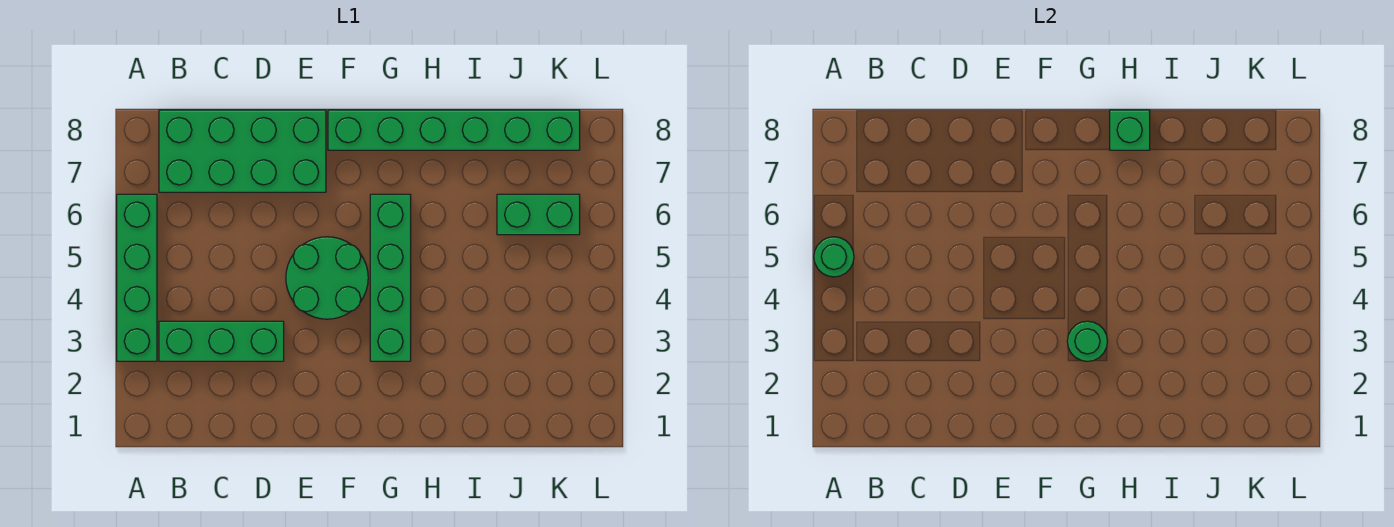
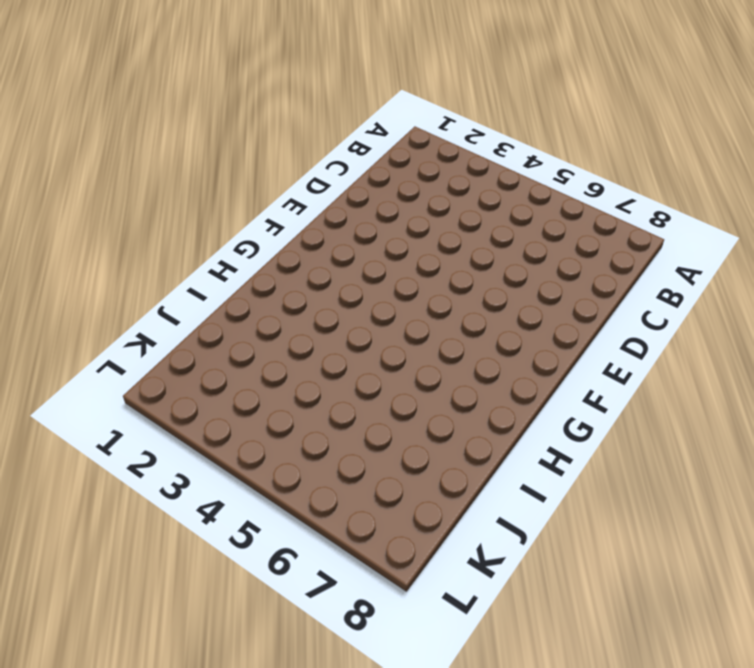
none -> green brick A3:A6 level 1
none -> green brick B3:D3 level 1

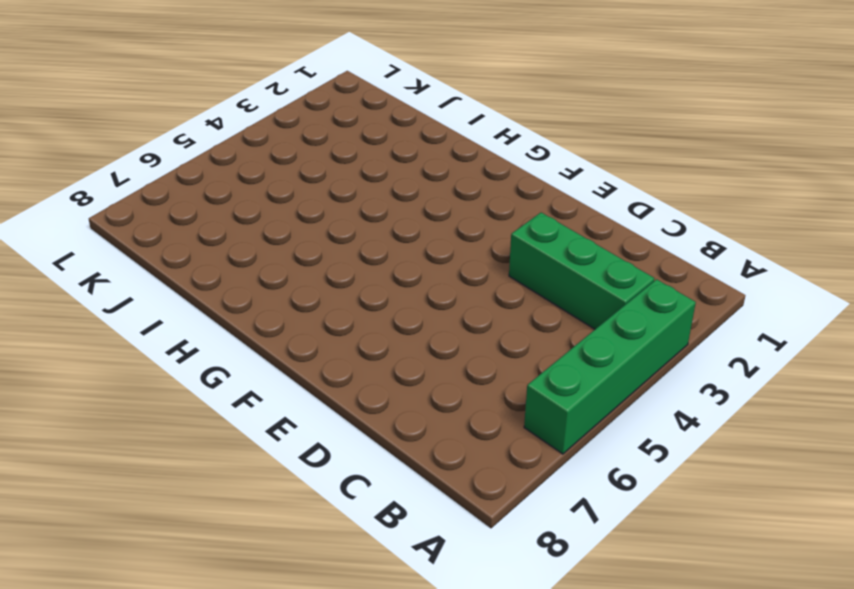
none -> green brick B7:E8 level 1
none -> green round brick E4:F5 level 1

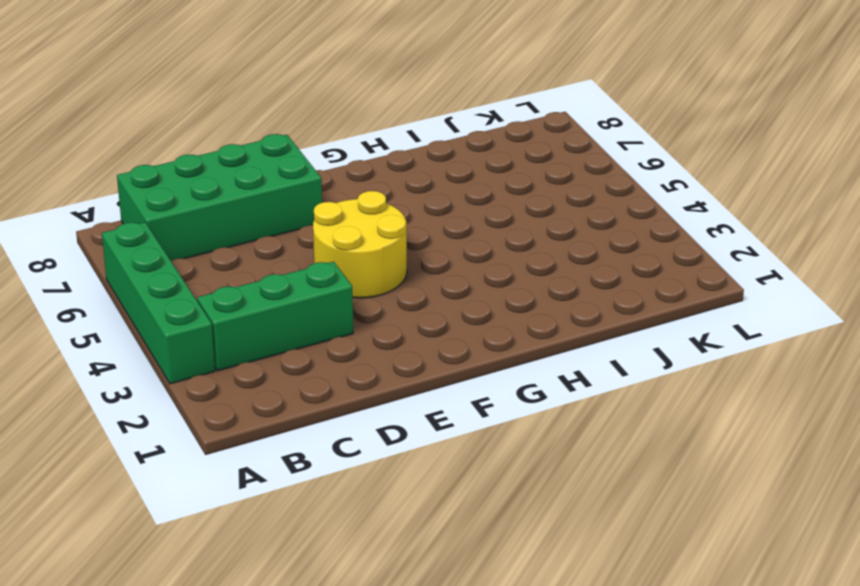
yellow round brick E4:F5 level 1 -> green round brick E4:F5 level 1
none -> green brick F8:K8 level 1
none -> green brick G3:G6 level 1

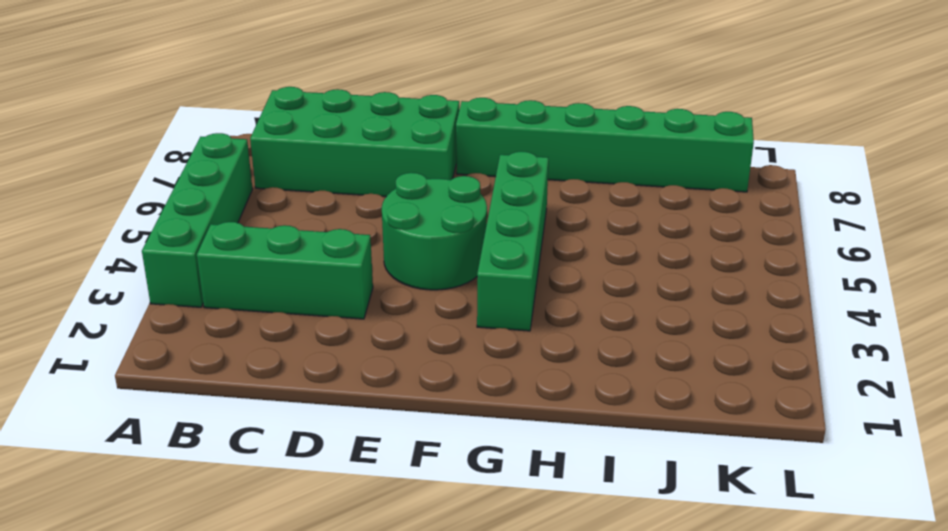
none -> green brick J6:K6 level 1
none -> green round brick A5 level 2

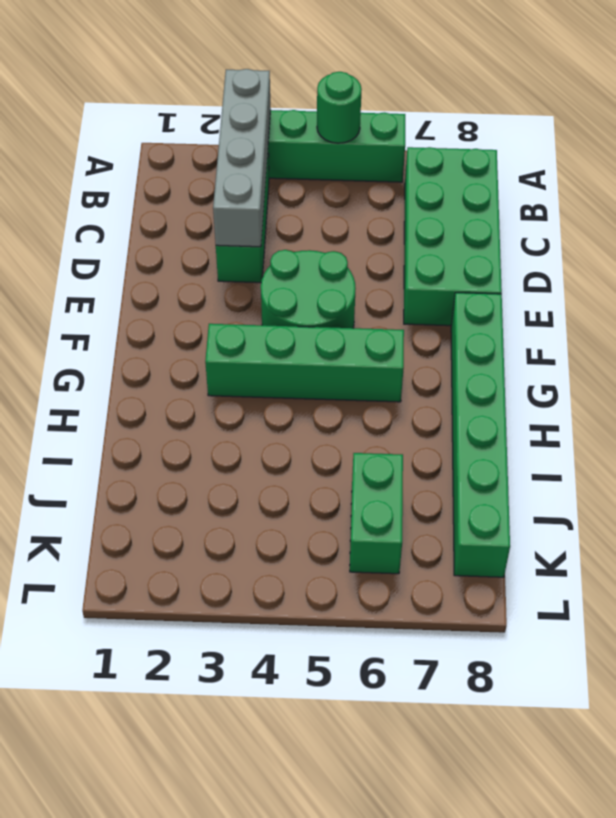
grey brick A3:D3 level 2 -> none
none -> green round brick G3 level 2
none -> green brick H8 level 2

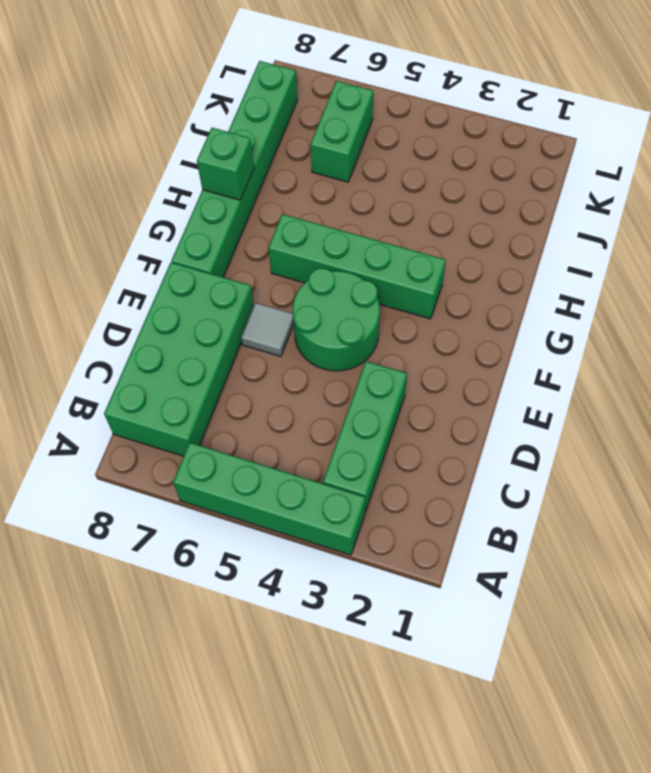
grey tile E6 level 1 -> none
none -> green round brick A5 level 2
none -> green round brick G3 level 2

